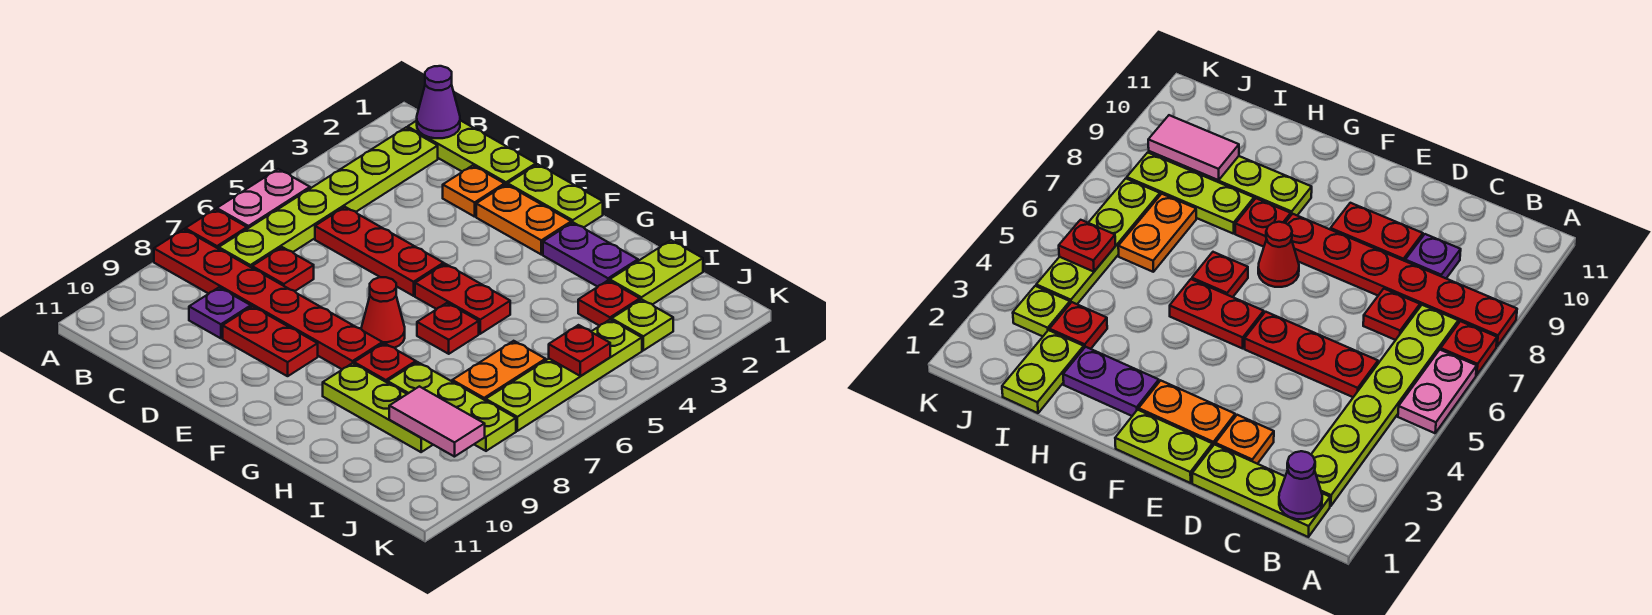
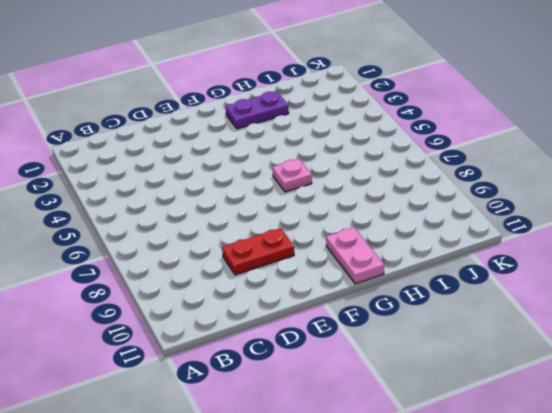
pink plate G6 level 1 -> red plate G6 level 1
pink plate G10:G11 level 1 -> pink plate A5:A6 level 1
none -> red plate A7 level 1
none -> red plate A8:F8 level 1
none -> lime plate B1:D1 level 1

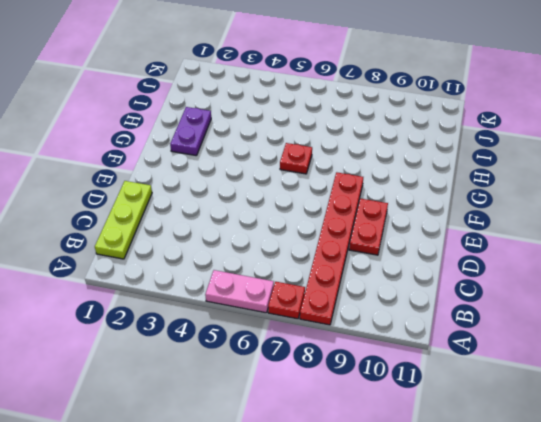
none -> lime plate B2:B7 level 1
none -> red plate C5:E5 level 1
none -> red plate C7 level 1

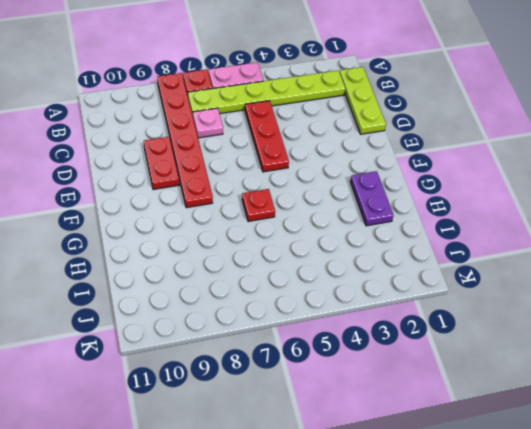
pink plate C7 level 1 -> red plate C7 level 1
none -> purple plate C9 level 1
none -> orange plate D2 level 1
none -> lime plate E1:F1 level 1

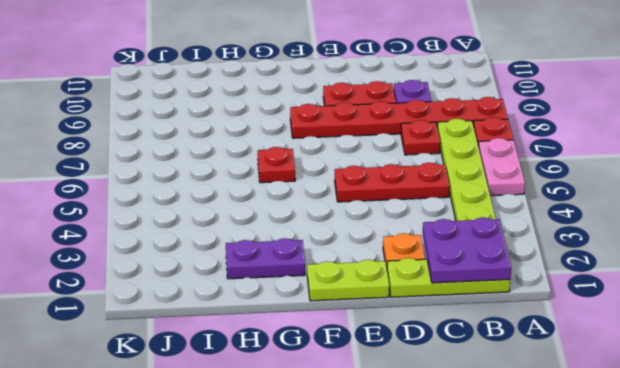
purple plate B1:C2 level 2 -> purple cone B1 level 2
none -> orange plate E2:F2 level 1
none -> red plate F5:G5 level 1
none -> red cone F7 level 1

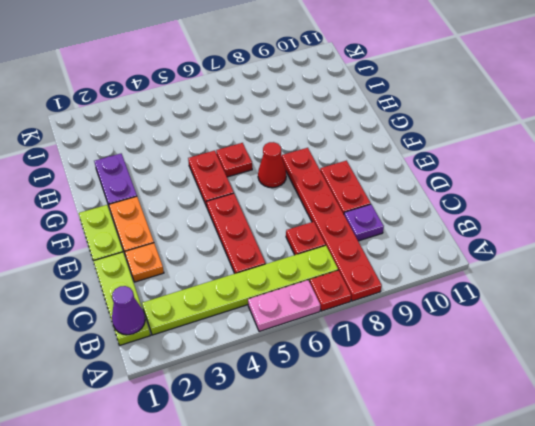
none -> red plate G8 level 1
none -> lime plate G9:I9 level 1
none -> lime plate H8:J8 level 1

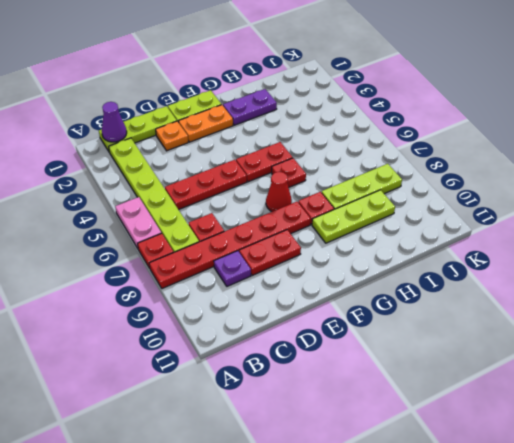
none -> lime plate I1:I2 level 1
none -> red plate I3 level 1
none -> orange plate I6:I7 level 1

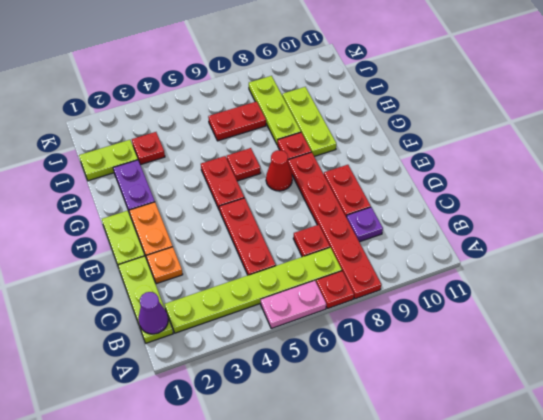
red plate I6:I7 level 1 -> orange plate I6:I7 level 1
none -> lime plate J3 level 1
none -> lime plate J4:J7 level 1
none -> pink tile I9:J9 level 2

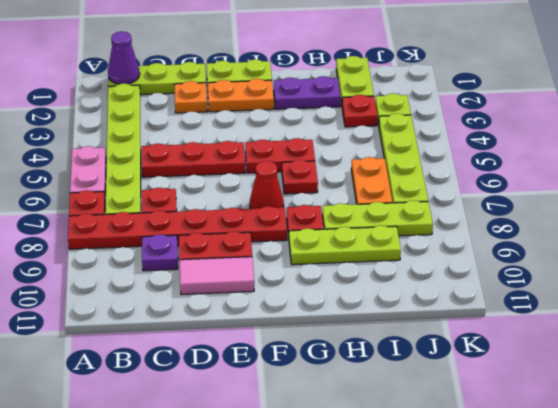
pink tile D10:E10 level 1 -> pink tile I9:J9 level 2
none -> red plate J5 level 2

